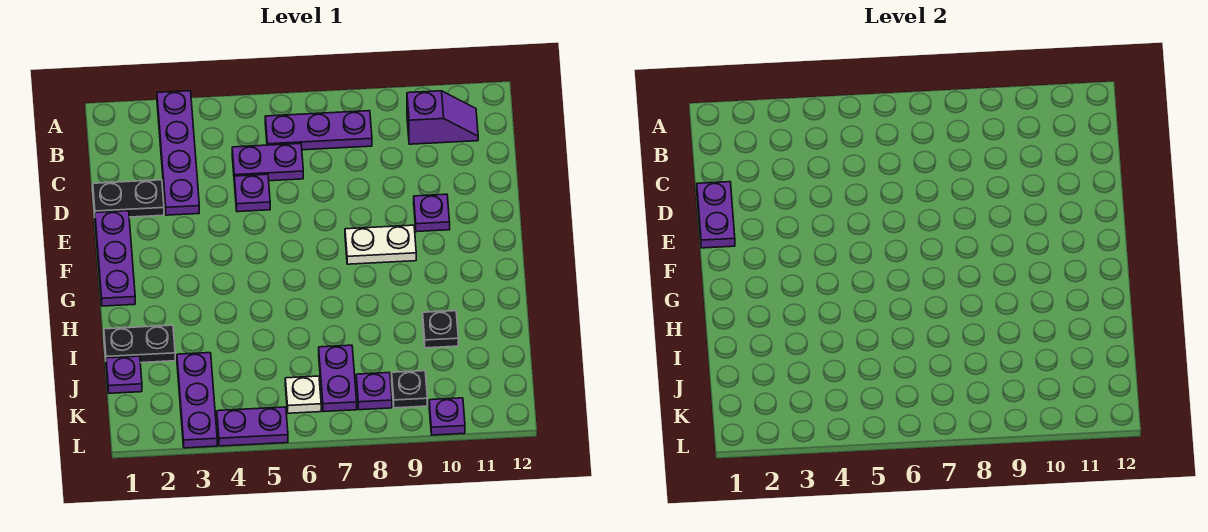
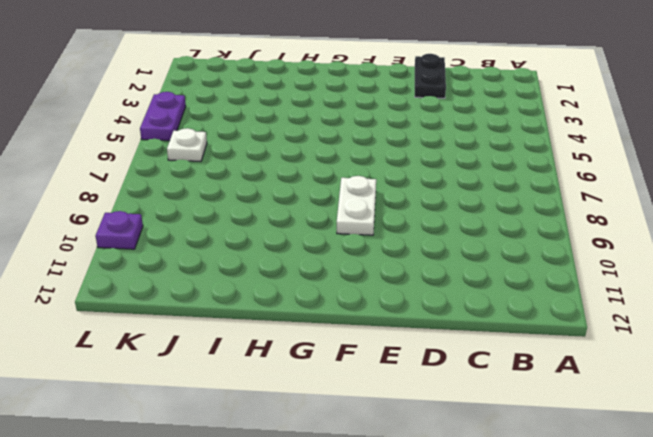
none -> purple plate A3:D3 level 1
none -> purple plate B6:B8 level 1
none -> purple slope B10:B11 level 1 top 10

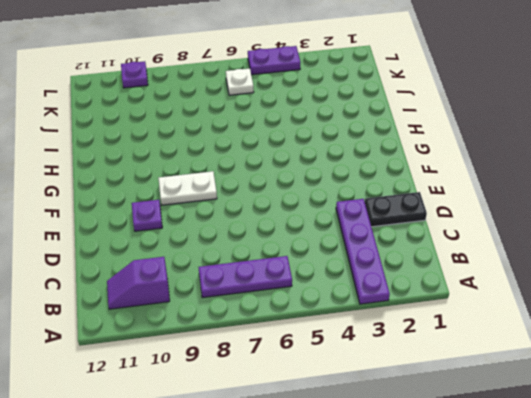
none -> purple plate C5:C6 level 1
none -> purple plate D5 level 1
none -> purple plate E1:G1 level 1

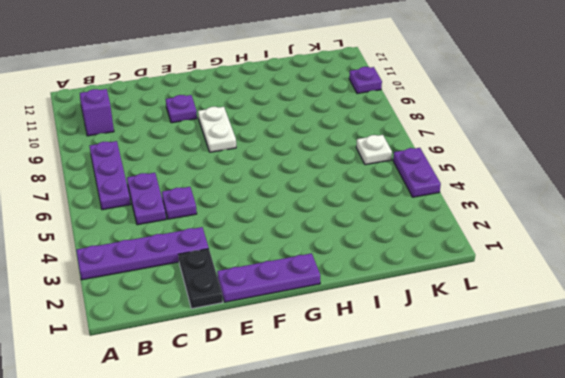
none -> black plate I1:I2 level 1
none -> black plate I10 level 1
none -> purple plate J1 level 1

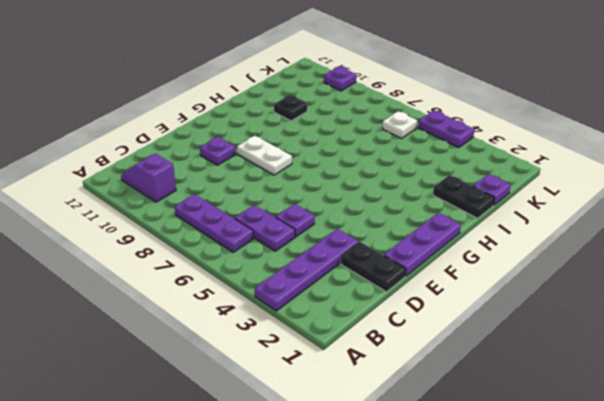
none -> purple plate J3:L3 level 1
none -> purple plate J7:K7 level 1
none -> purple plate K8 level 1

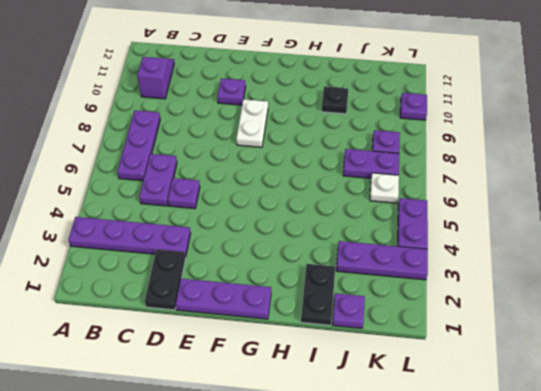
none -> black plate K9 level 1
none -> purple plate D1:E1 level 2

